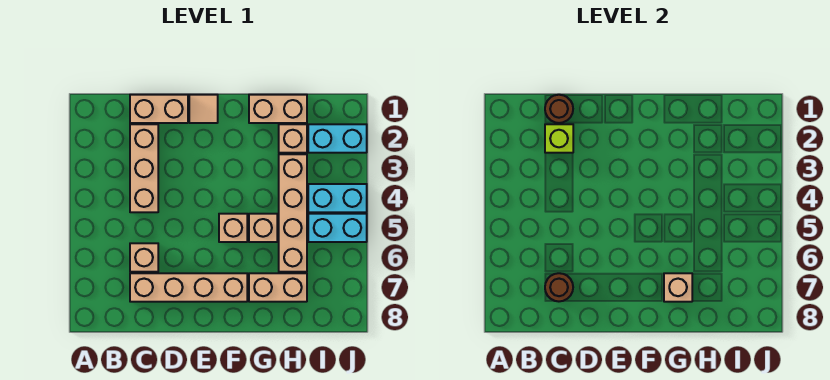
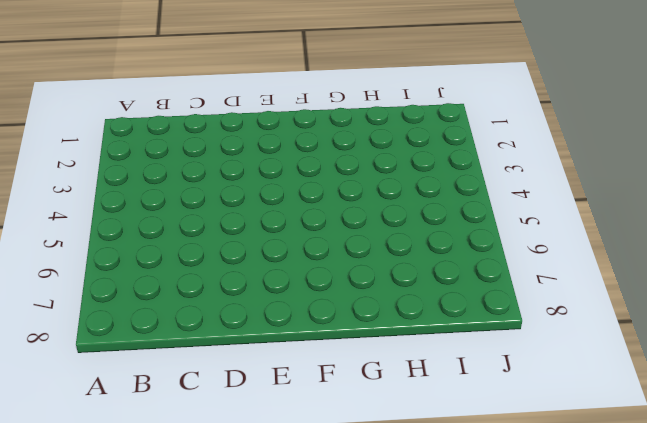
none -> tan brick C1:D1 level 1
none -> tan brick C2:C4 level 1
none -> tan brick C6 level 1

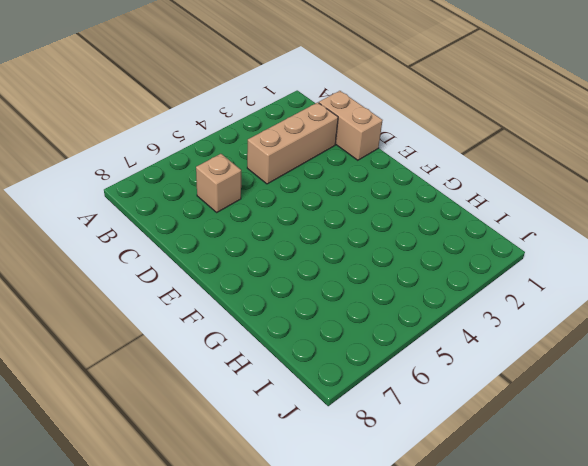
none -> tan brick C7:F7 level 1
none -> tan tile E1 level 1
none -> tan brick F5 level 1

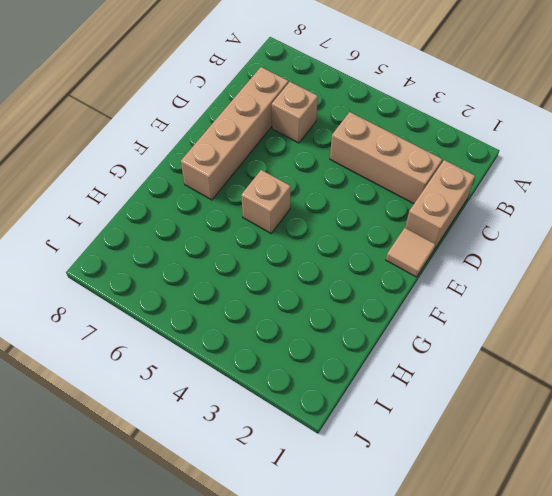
none -> tan brick G1:H1 level 1
none -> tan brick G5 level 1
none -> tan brick G7:H7 level 1

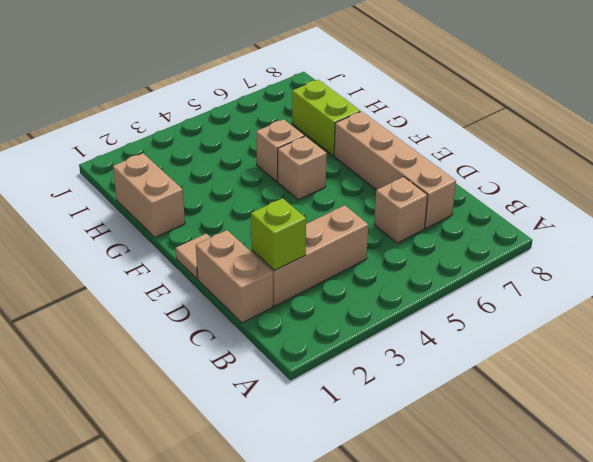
lime brick G7:H7 level 1 -> tan brick G7:H7 level 1
none -> tan brick H2 level 1
none -> tan brick H3:H6 level 1
none -> cyan brick I2:J2 level 1

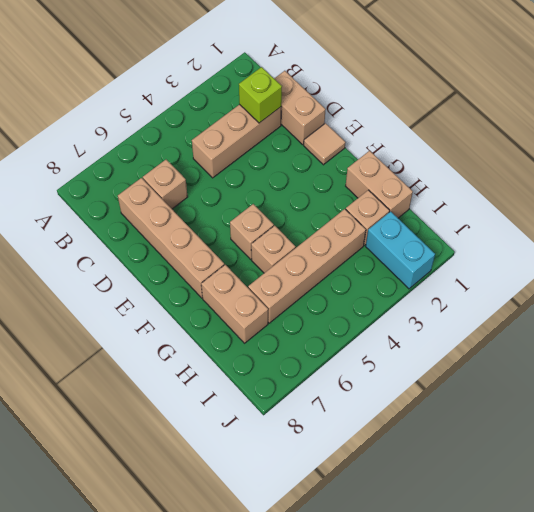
none -> cyan brick I4:J4 level 1
none -> cyan brick I5:J5 level 1
none -> brown round brick C1 level 2

